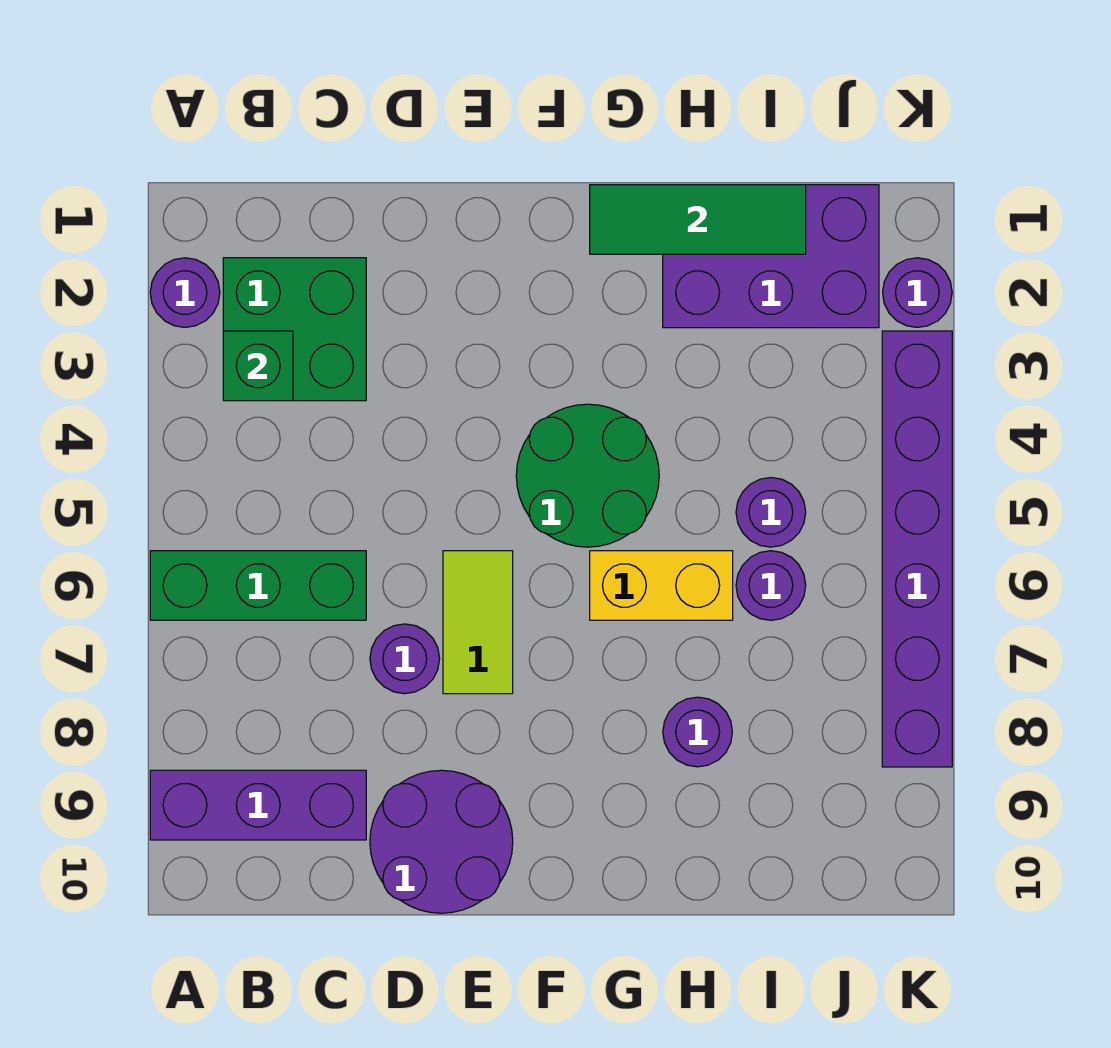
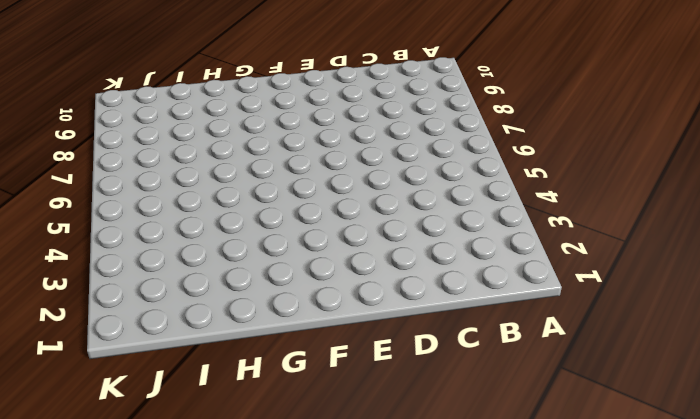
none -> purple round brick A2 level 1
none -> green brick A6:C6 level 1
none -> purple brick A9:C9 level 1

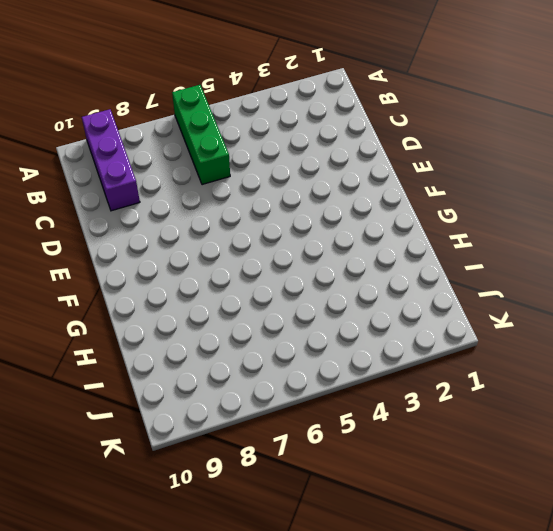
none -> purple round brick A2 level 1
none -> green brick B2:C3 level 1
none -> purple round brick D7 level 1

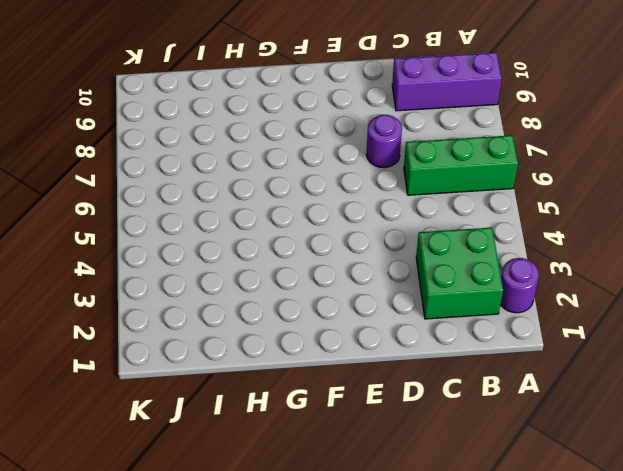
none -> purple round brick D9:E10 level 1
none -> lime tile E6:E7 level 1
none -> green round brick F4:G5 level 1

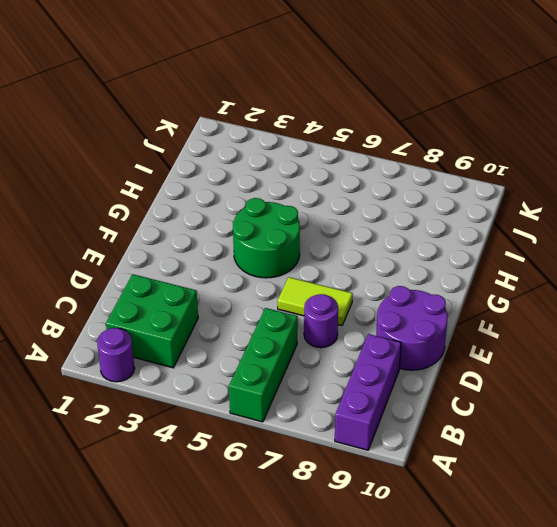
none -> yellow brick G6:H6 level 1
none -> purple brick H1:J2 level 1
none -> purple round brick H8 level 1

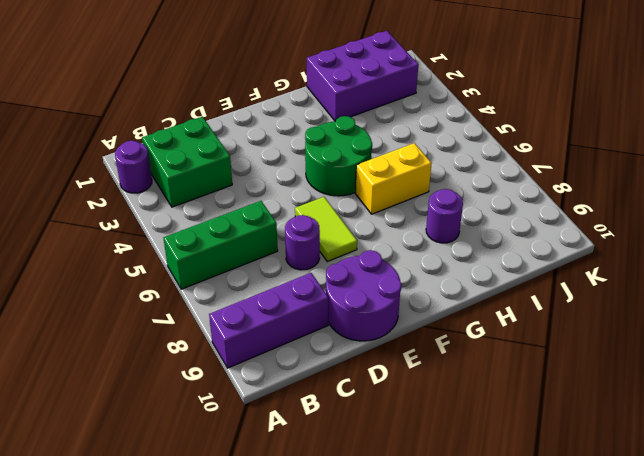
none -> purple round brick I5 level 1
none -> purple round brick I6 level 1
none -> purple round brick K2 level 1

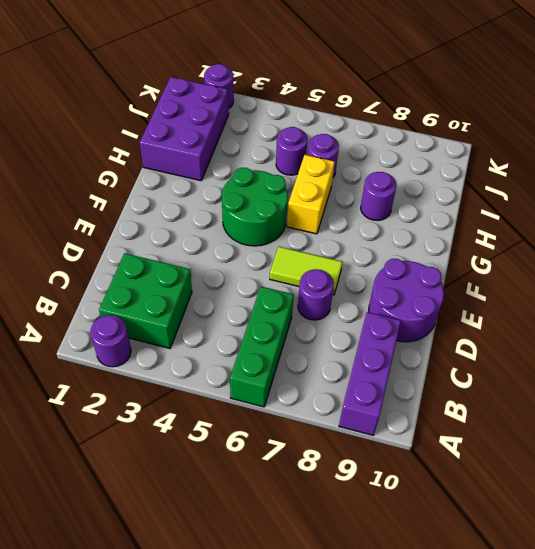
none -> purple brick K3:K8 level 1
none -> green brick B3 level 2
none -> green tile G1:I1 level 2

